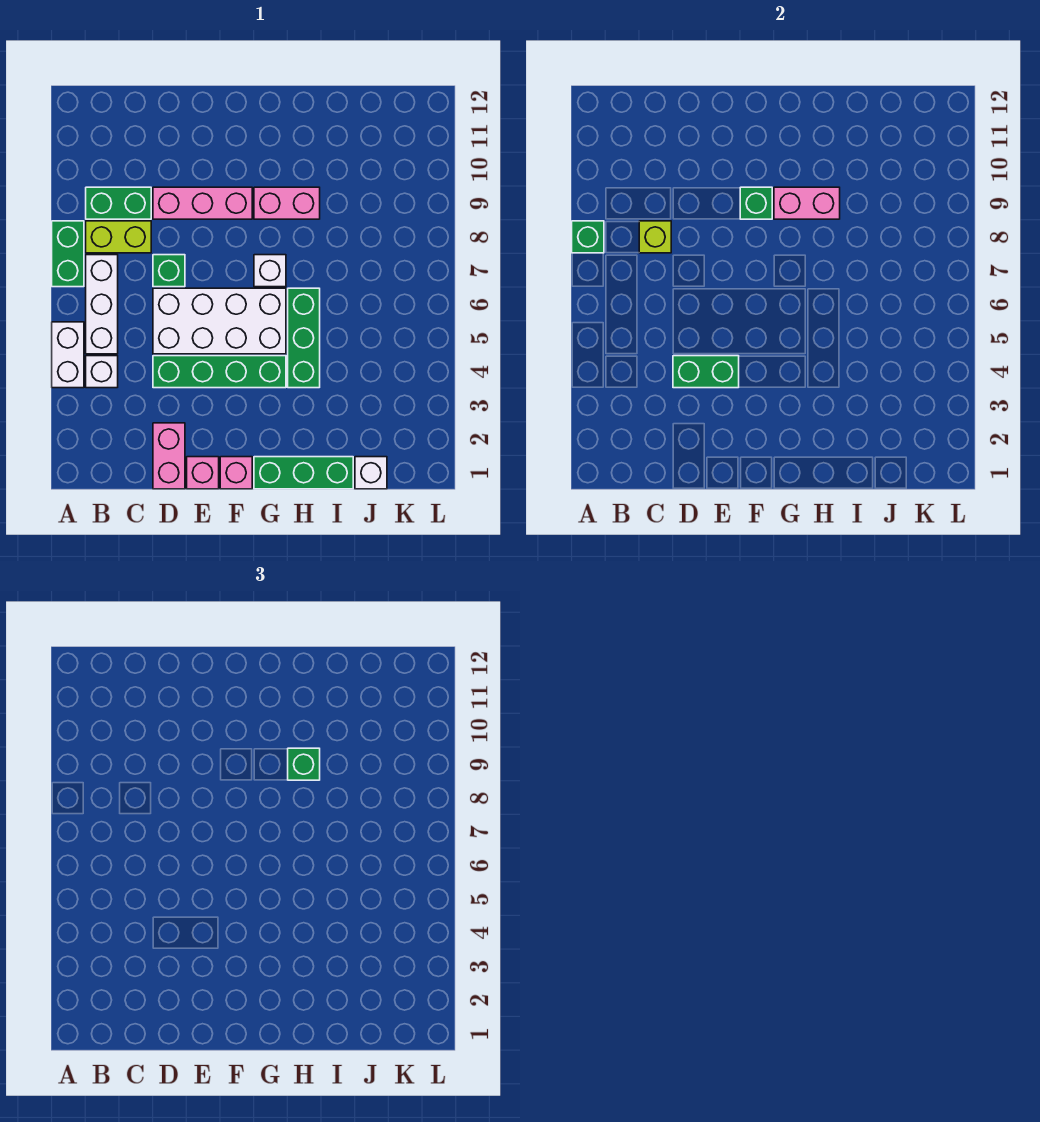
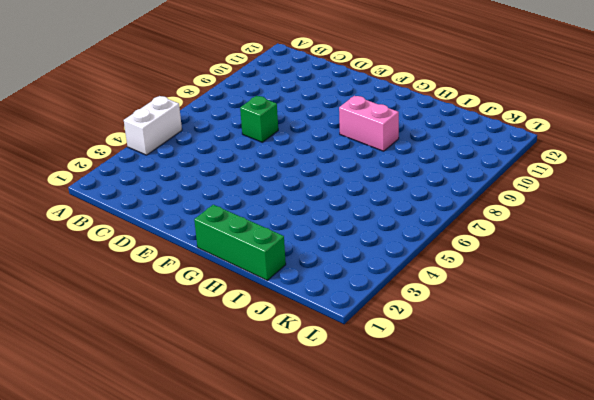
none -> green brick A7:A8 level 1
none -> white brick B4 level 1
none -> white brick B5:B7 level 1

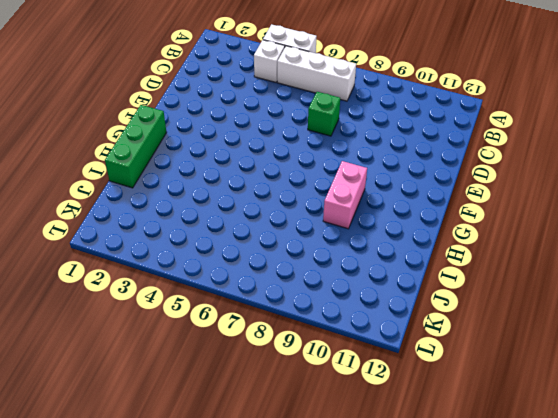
none -> green brick A7:A8 level 1
none -> lime brick B8:C8 level 1
none -> green brick B9:C9 level 1

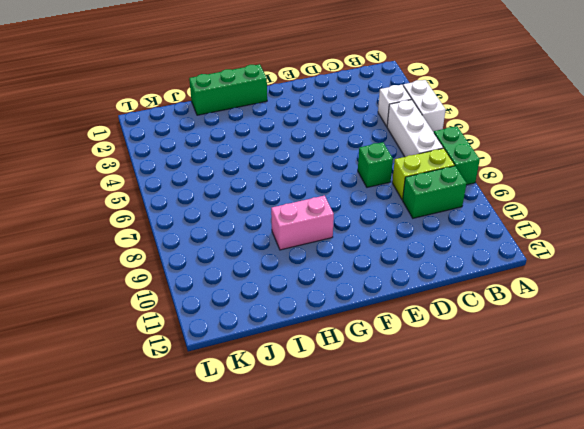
none -> pink brick D1:D2 level 1
none -> green brick D4:G4 level 1
none -> white brick D5:G6 level 1

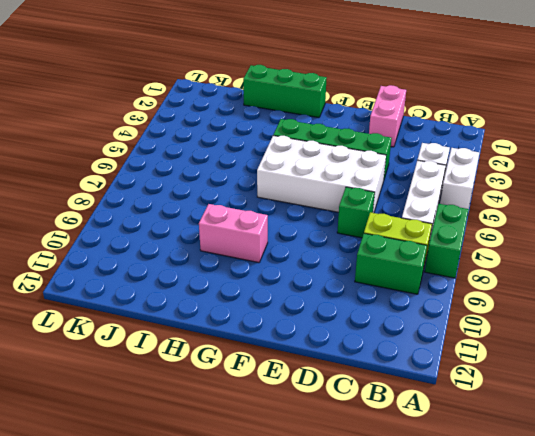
none -> pink brick D9:F9 level 1
none -> pink brick E1 level 1
none -> pink brick F1 level 1

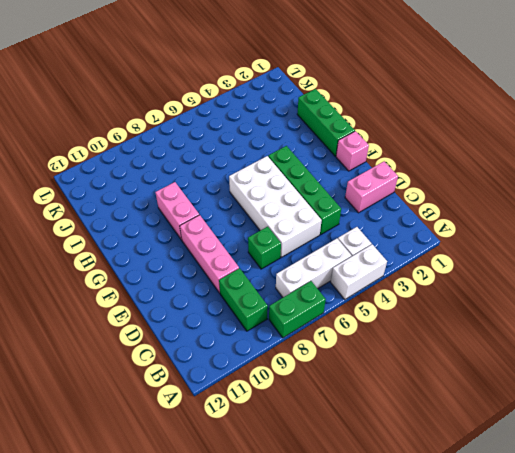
none -> lime brick B8:C8 level 1
none -> pink brick E1 level 1
none -> white brick G7 level 1

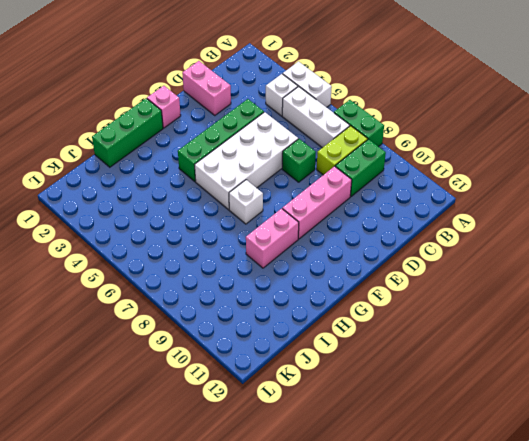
none -> pink brick E1 level 1
none -> green brick H4:H6 level 1
none -> white brick J1 level 1

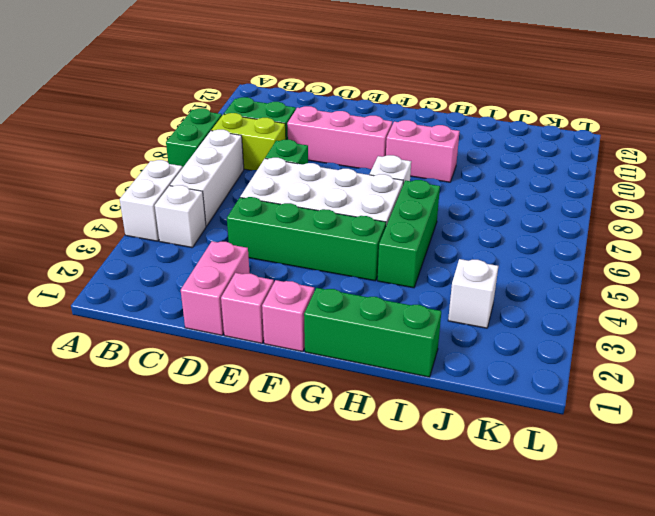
white brick J3 level 1 -> white brick J1 level 1
none -> green brick A8 level 2
none -> lime brick C8 level 2
none -> green brick D4:E4 level 2

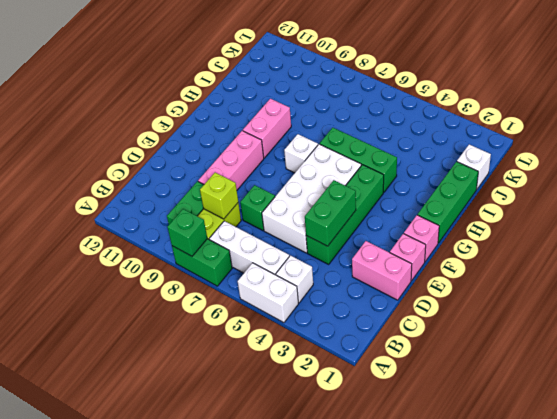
none -> green brick F9 level 2
none -> pink brick G9:H9 level 2
none -> green brick H9 level 3

